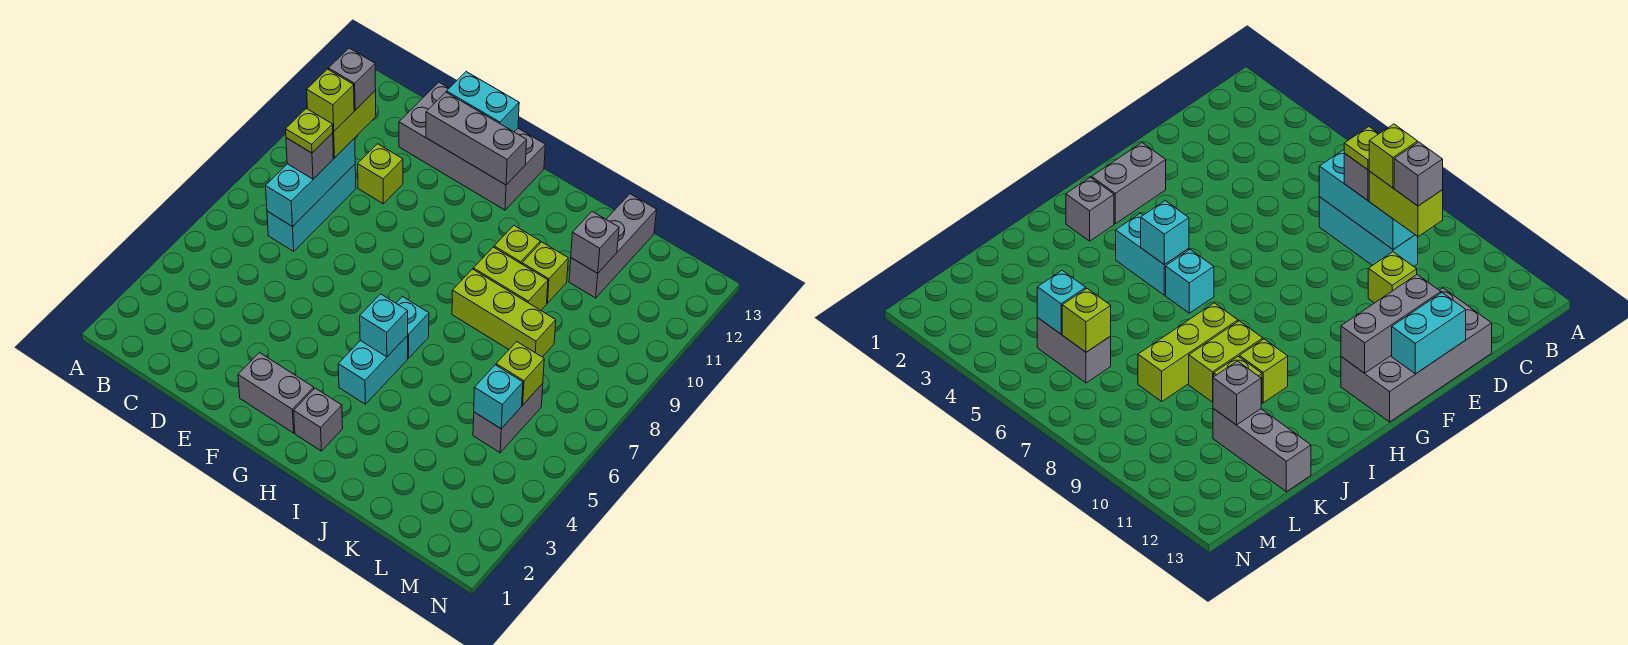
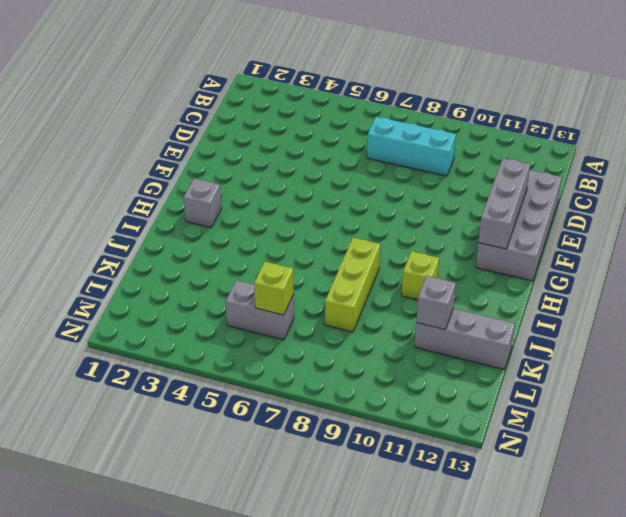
none -> lime brick D10 level 1
none -> grey brick F2:G2 level 1
none -> cyan brick H4:H5 level 1

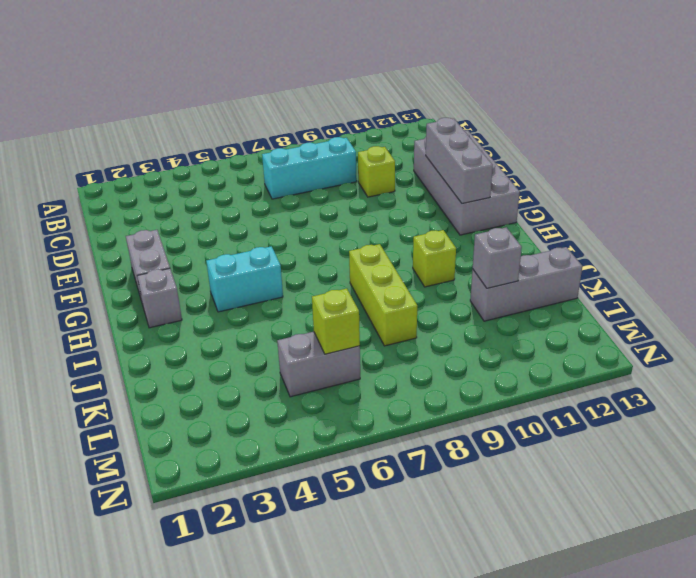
none -> cyan brick H6 level 1
none -> lime brick I9:J9 level 1
none -> lime brick J10 level 1

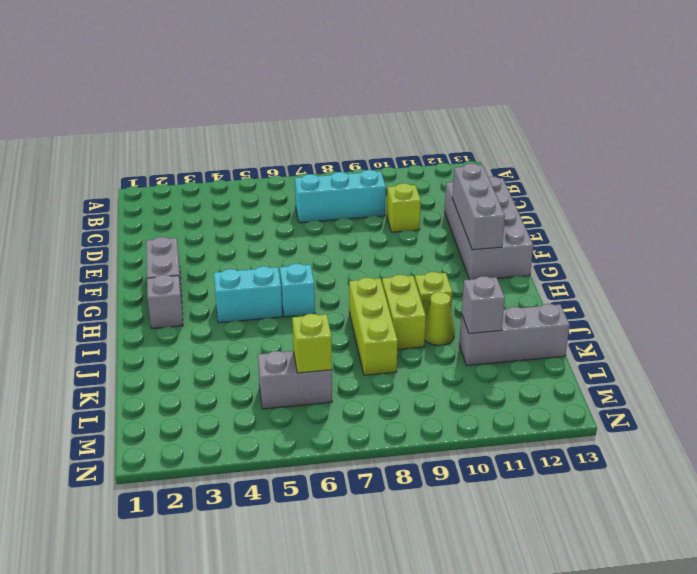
lime cone J10 level 1 -> lime brick J10 level 1
none -> cyan brick C7:C9 level 2
none -> cyan brick E13:F13 level 2
none -> cyan brick H5 level 2

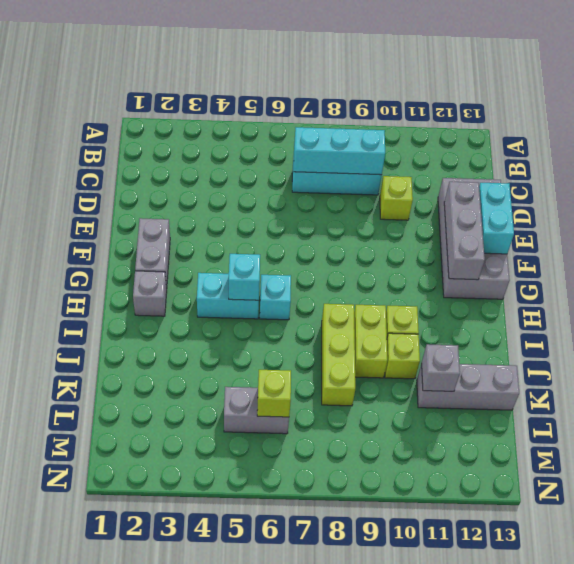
none -> cyan brick L5 level 2
none -> grey brick C8 level 3
none -> lime brick C9:C10 level 3

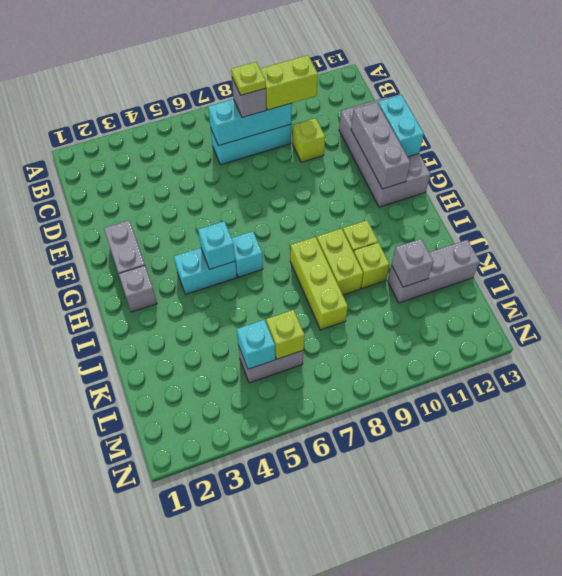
none -> lime brick C9 level 4
none -> grey brick C10 level 4

